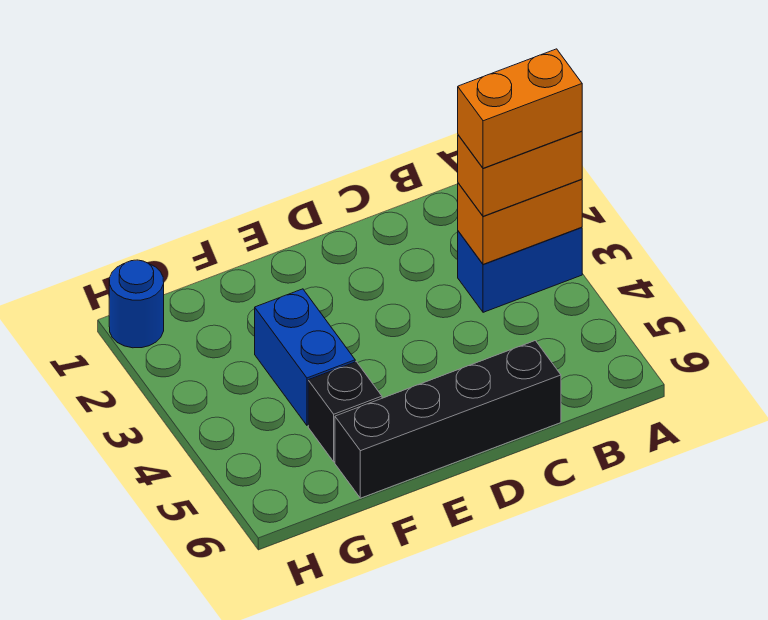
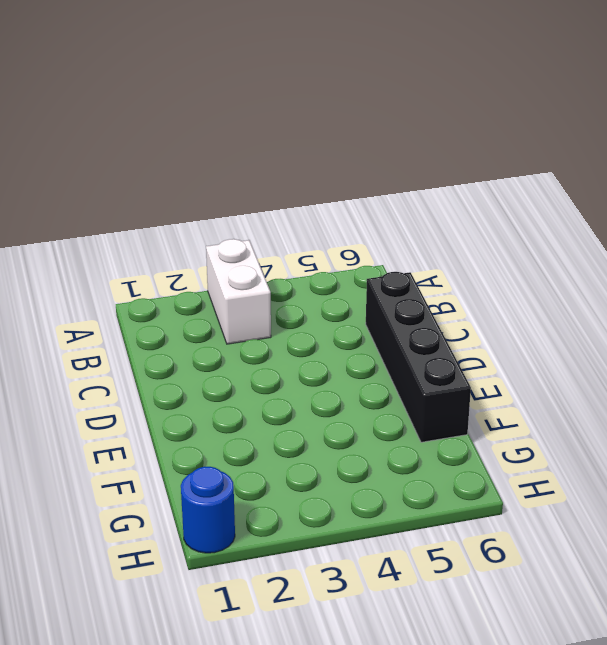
white brick A3:B3 level 1 -> blue brick A3:B3 level 1
none -> blue brick F3:F4 level 1
none -> black brick F5 level 1

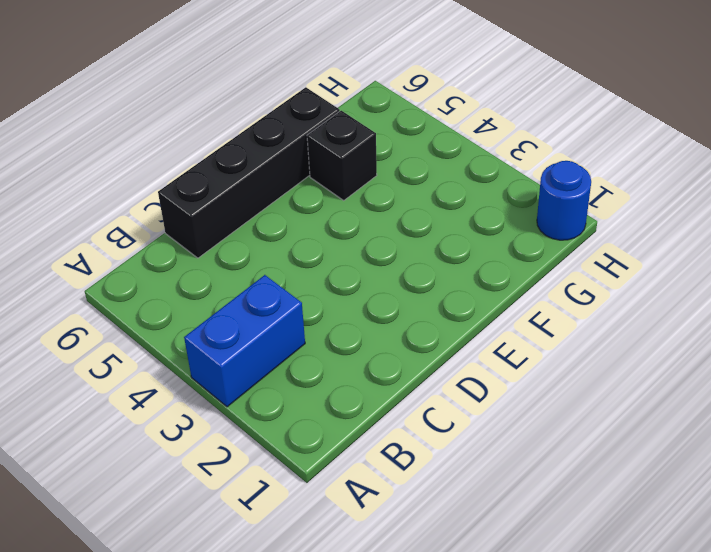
none -> blue brick F3:F4 level 1
none -> orange brick A3:B3 level 2

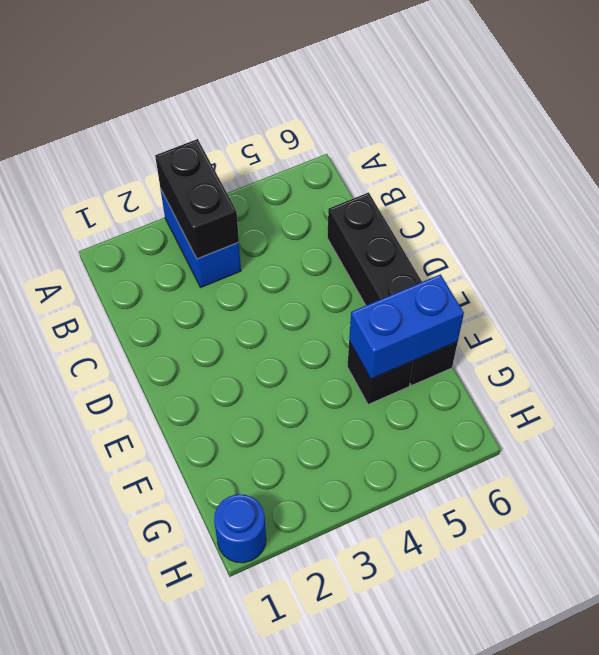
black brick A3:B3 level 2 -> orange brick A3:B3 level 2
blue brick F5:F6 level 2 -> blue brick F3:F4 level 1
none -> orange brick A3:B3 level 3
none -> orange brick A3:B3 level 4

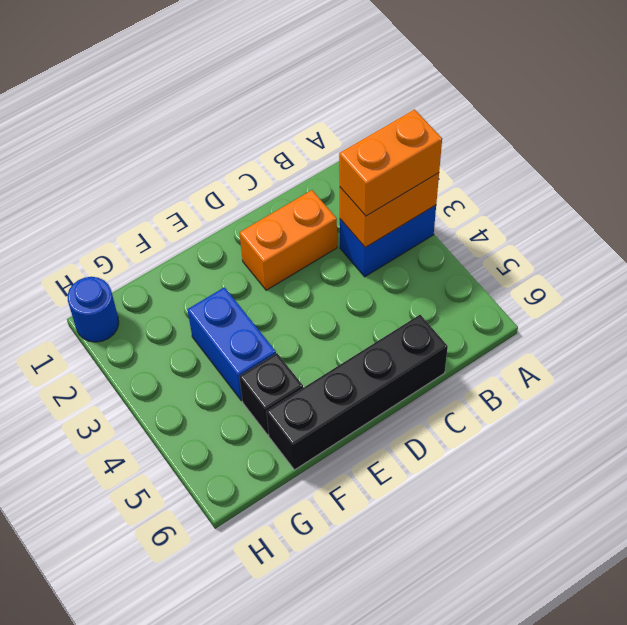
orange brick C2:D2 level 1 -> orange brick A3:B3 level 4

